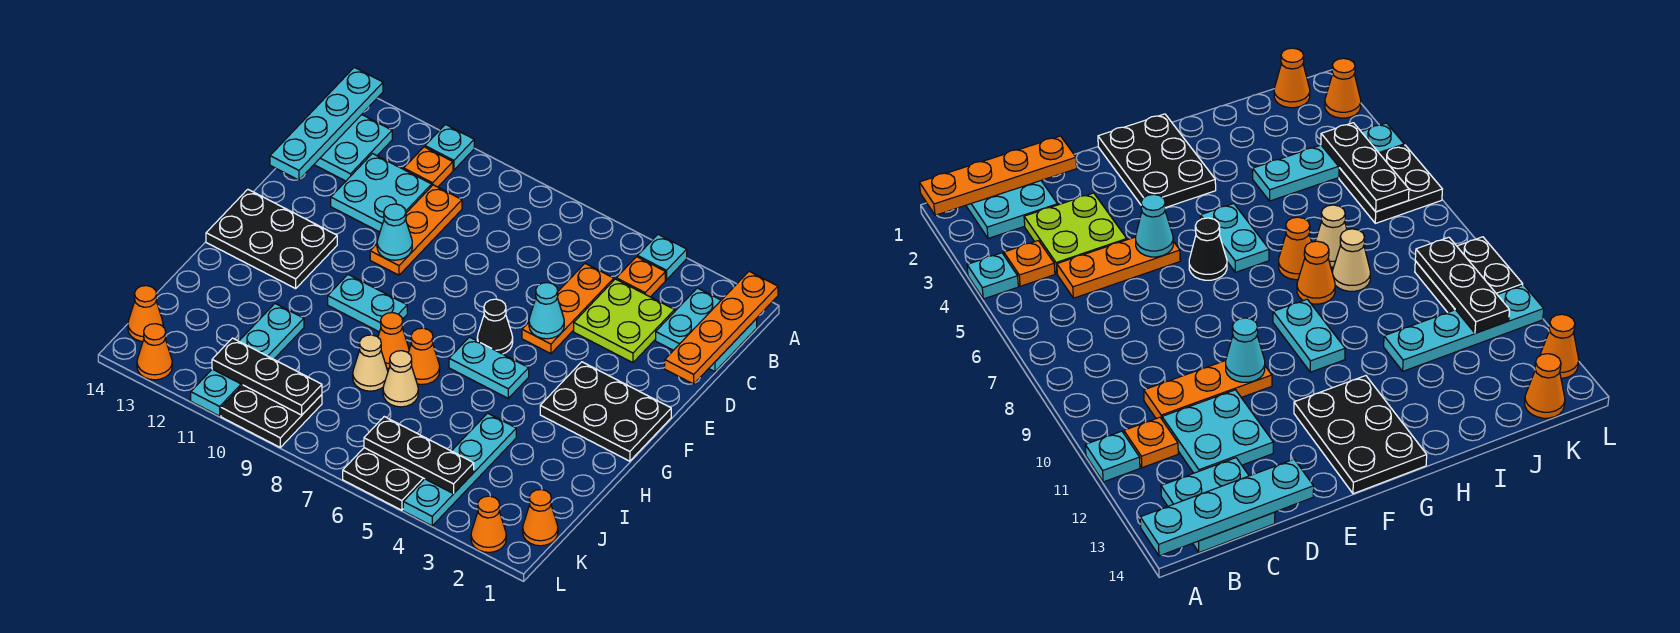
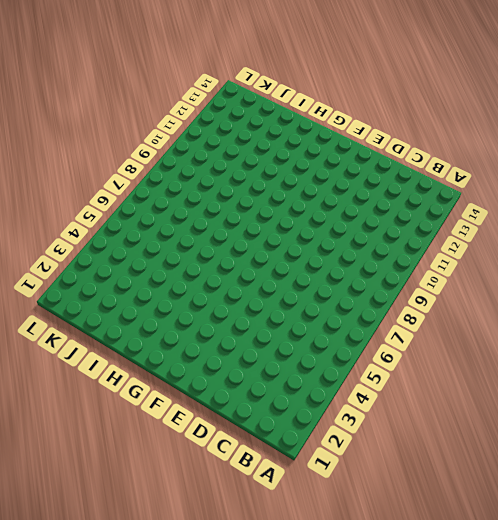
none -> cyan plate A4 level 1
none -> cyan plate A11 level 1
none -> cyan plate B1:C2 level 1
none -> orange plate B4 level 1

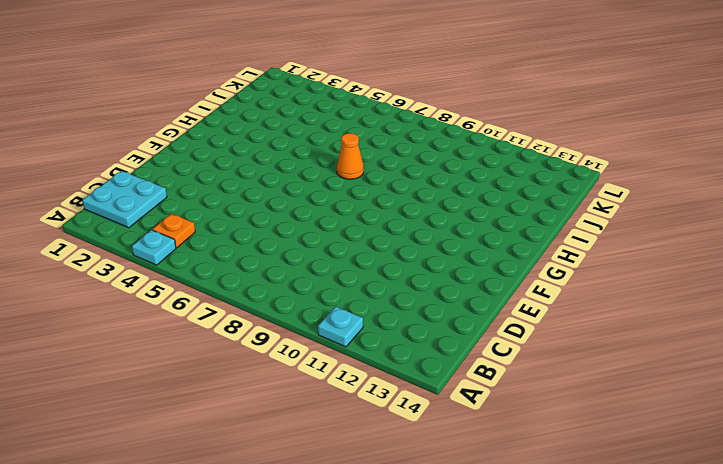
none -> orange plate B11 level 1
none -> cyan plate B13:C14 level 1
none -> lime plate C3:D4 level 1
none -> orange plate C5:E5 level 1

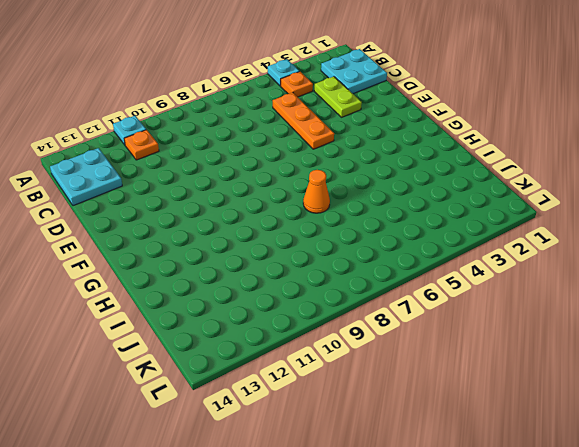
lime plate C3:D3 level 1 -> lime plate C3:D4 level 1
none -> orange plate C10:E10 level 1
none -> cyan plate C11:D12 level 1
none -> black plate F1:G3 level 1
none -> black cone F6 level 1

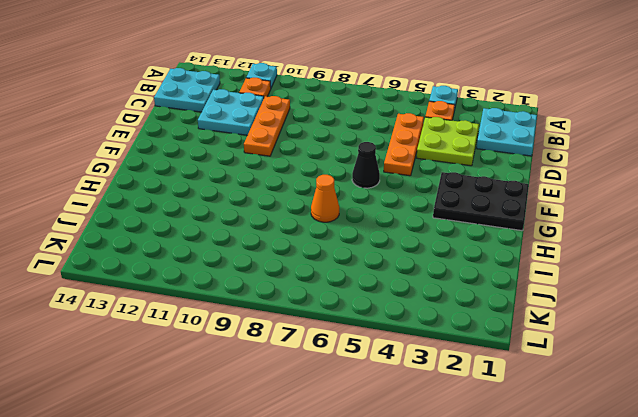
none -> black plate F12:G14 level 1
none -> cyan plate G5:G6 level 1
none -> cyan plate G9:G10 level 1
none -> orange cone H8 level 1

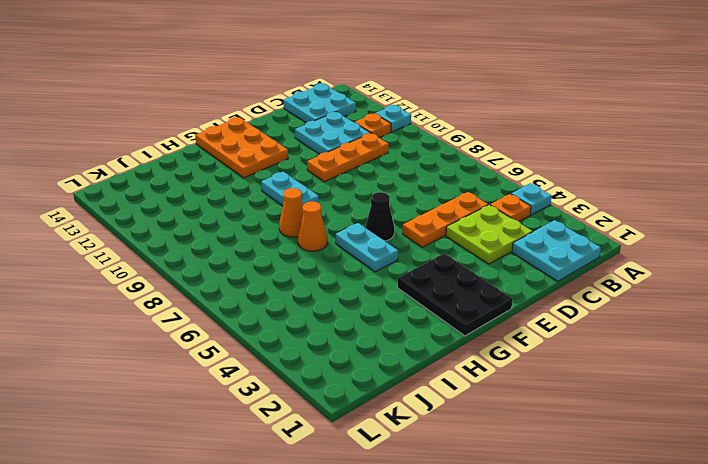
orange plate F12:G14 level 1 -> black plate F12:G14 level 1
none -> cyan plate I4:L4 level 1
none -> tan cone I7 level 1
none -> tan cone I8 level 1
none -> cyan plate I11:L11 level 1

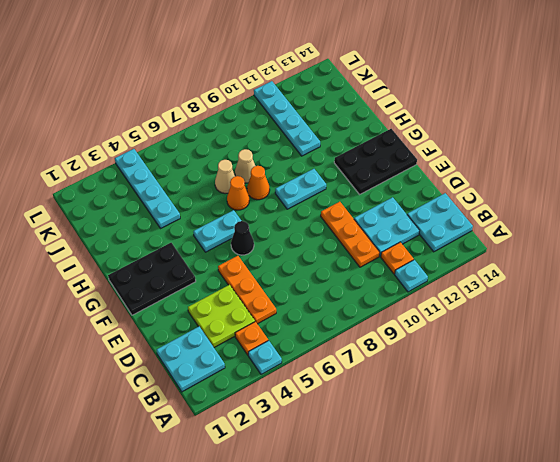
none -> orange cone K1 level 1
none -> black plate K5:L6 level 1
none -> black plate K9:L10 level 1
none -> orange cone K14 level 1

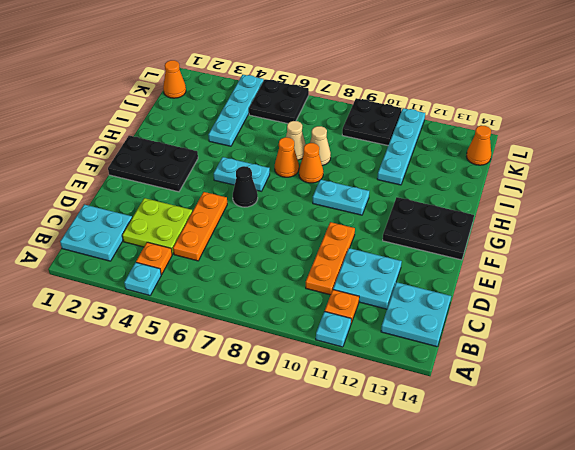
none -> orange cone L2 level 1
none -> orange cone L13 level 1
none -> orange plate A1:D1 level 2
none -> cyan plate A14:D14 level 2

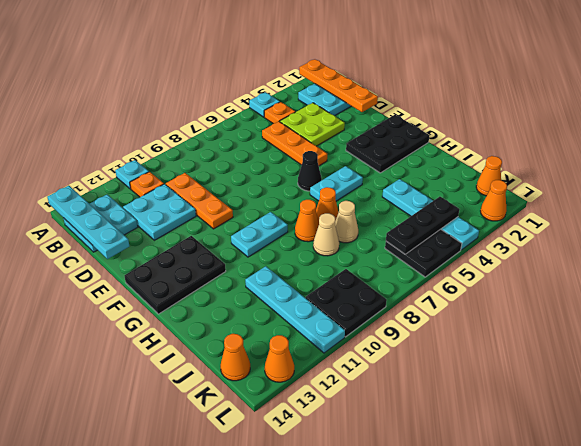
none -> cyan cone E5 level 2
none -> cyan cone E10 level 2
none -> black plate K9:K11 level 2

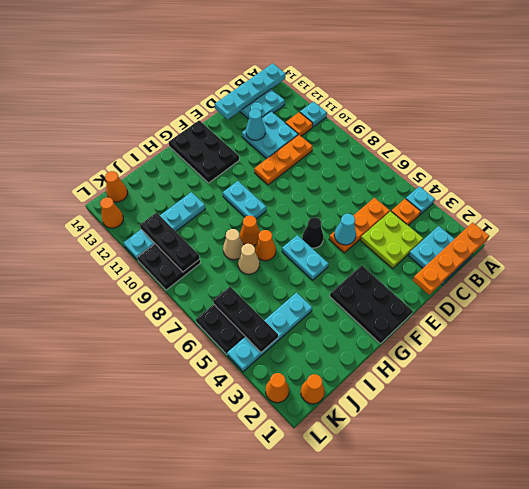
cyan cone D12 level 2 -> cyan cone E10 level 2

